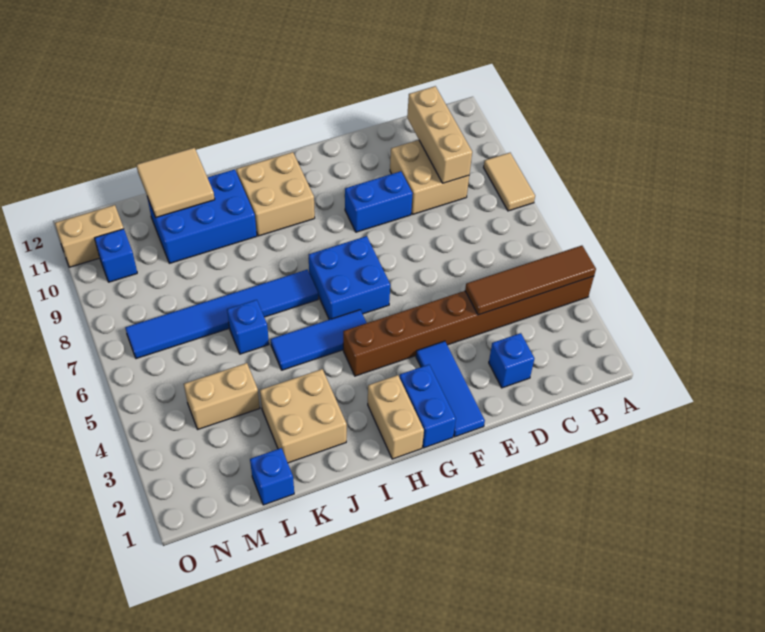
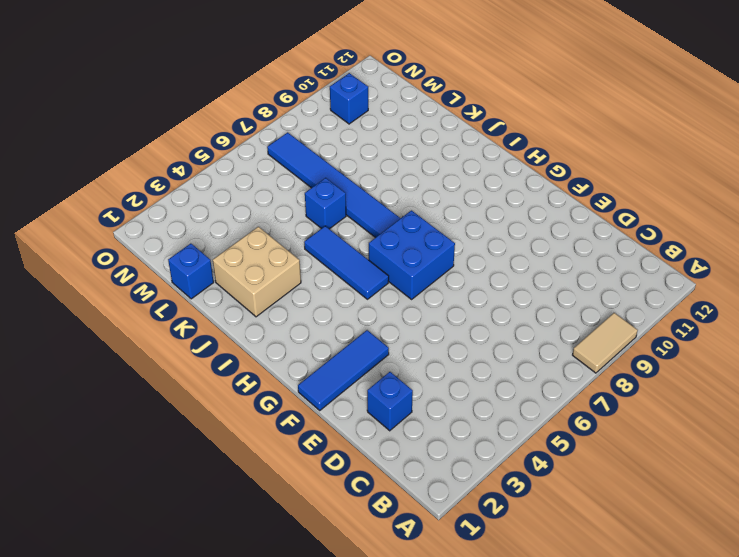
none -> brown brick A4:H4 level 1
none -> tan brick C9:D10 level 1
none -> blue brick E9:F9 level 1

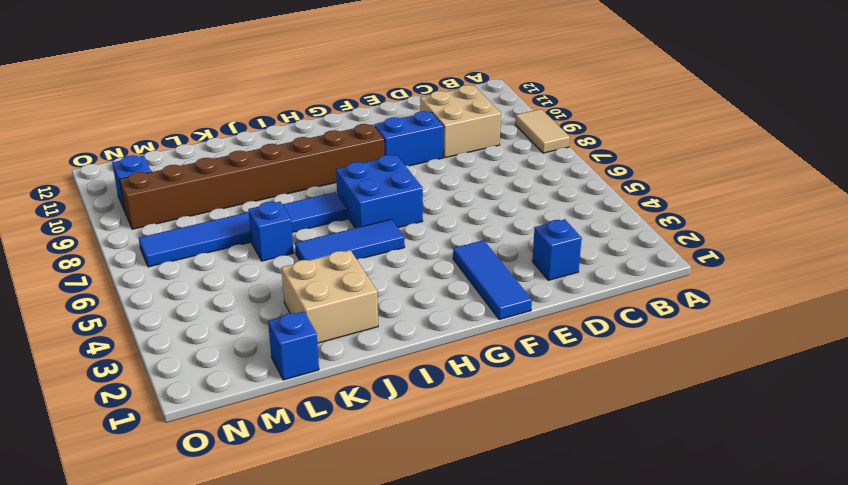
brown brick G9:N9 level 1 -> brown brick A4:H4 level 1
none -> blue brick G1:G2 level 1
none -> tan brick H1:H2 level 1
none -> tan brick H10:I11 level 1

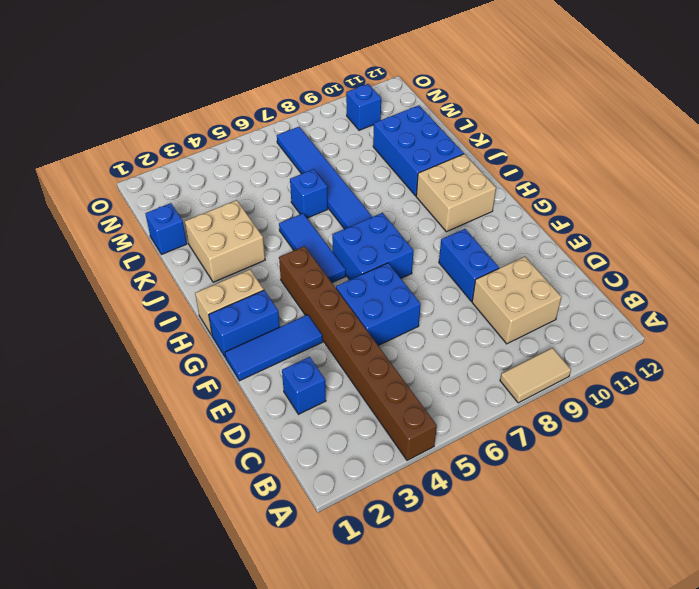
blue brick E5:F6 level 1 -> none
none -> tan brick L4:M4 level 1
none -> tan brick N11:O11 level 1
none -> brown tile A4:D4 level 2

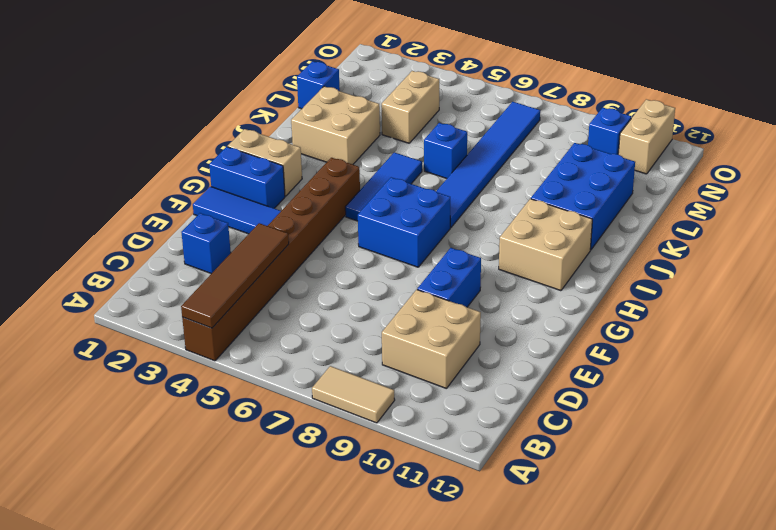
none -> tan brick C9:C11 level 2
none -> tan tile K11:L12 level 2

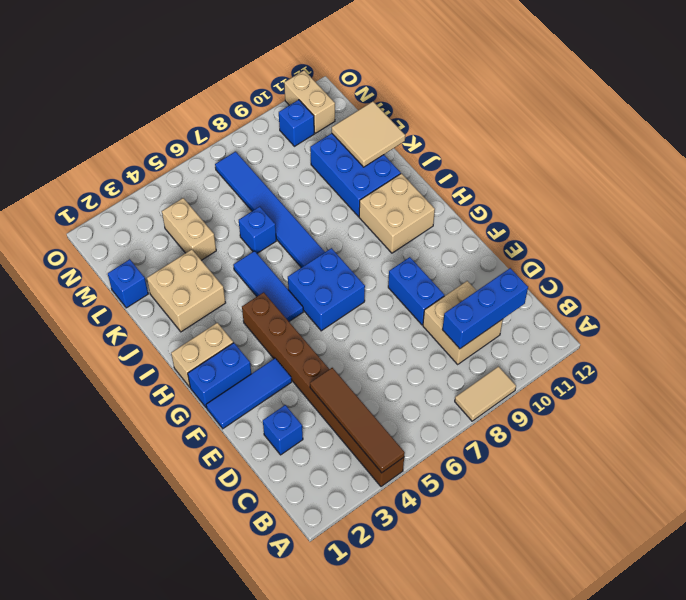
blue brick C9:C11 level 2 -> tan brick C9:C11 level 2

